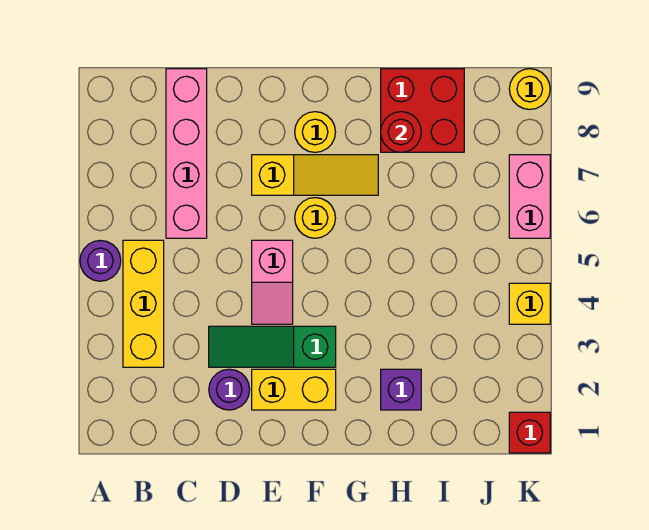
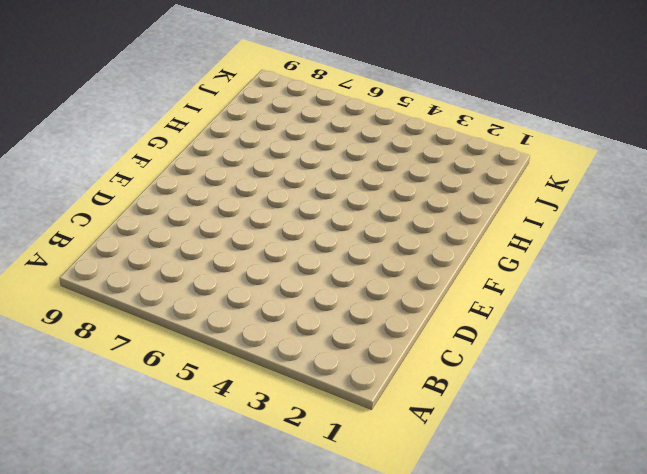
none -> purple round brick A5 level 1
none -> yellow brick B3:B5 level 1
none -> pink brick C6:C9 level 1

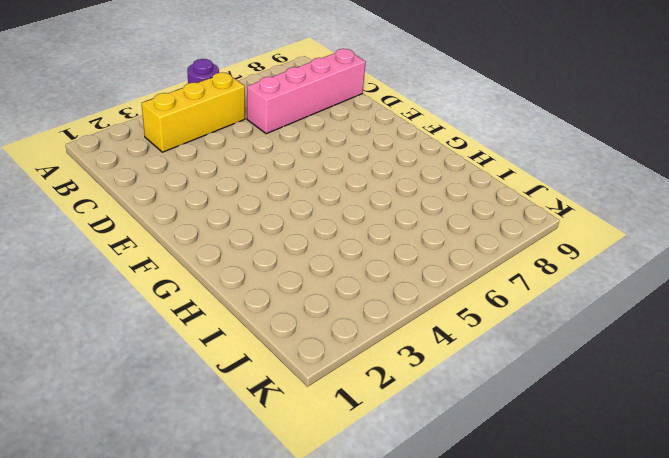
none -> purple round brick D2 level 1
none -> green slope D3:F3 level 1 top F
none -> yellow brick E2:F2 level 1

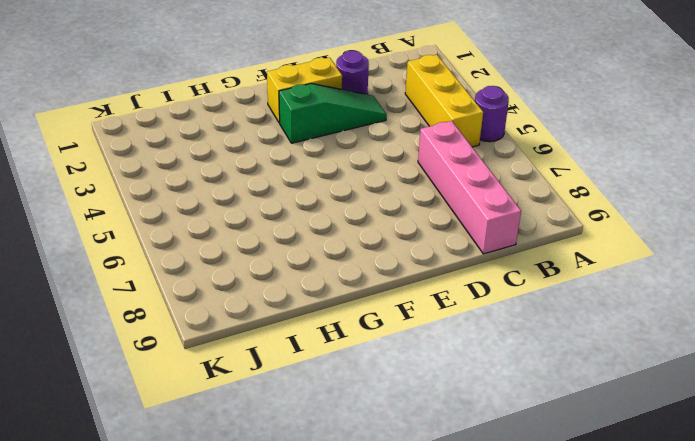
none -> pink slope E4:E5 level 1 top 5
none -> yellow slope E7:G7 level 1 top E
none -> yellow round brick F6 level 1

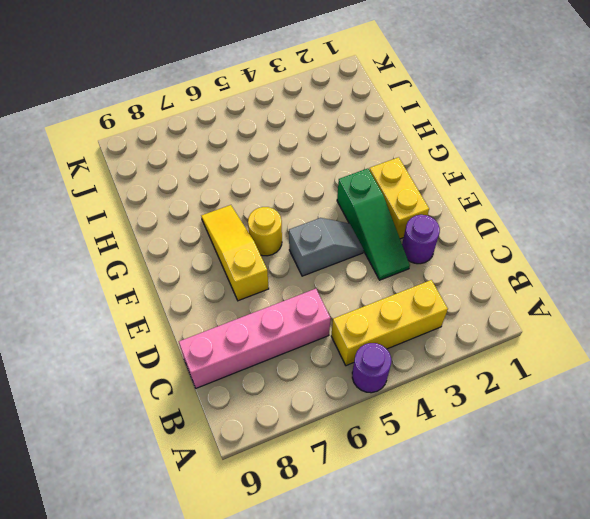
grey slope E4:E5 level 1 top 5 -> pink slope E4:E5 level 1 top 5
none -> yellow round brick F8 level 1
none -> purple brick H2 level 1
none -> red brick H8:I9 level 1

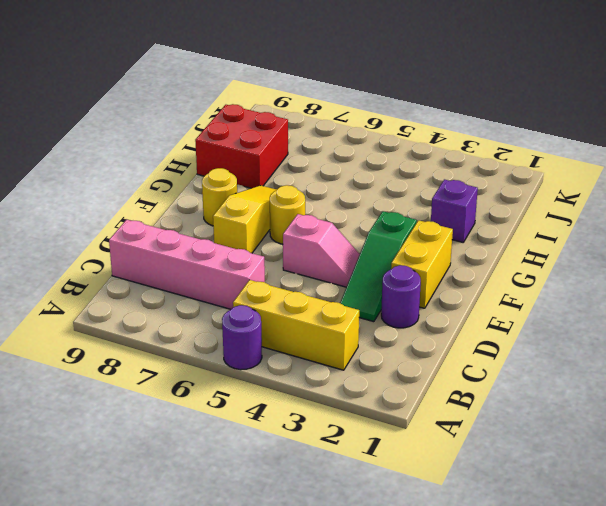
none -> red brick K1 level 1
none -> yellow brick K4 level 1
none -> pink brick K6:K7 level 1

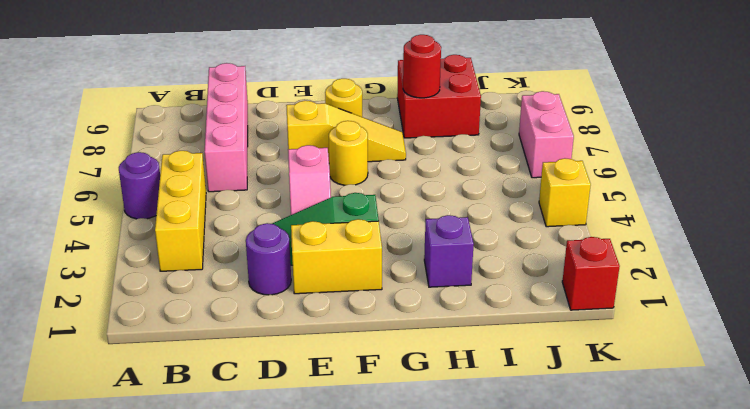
none -> yellow round brick K9 level 1

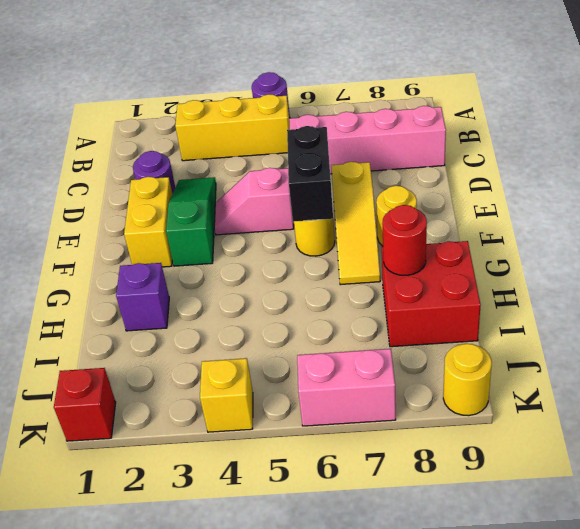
black brick E6:F6 level 2 -> none

